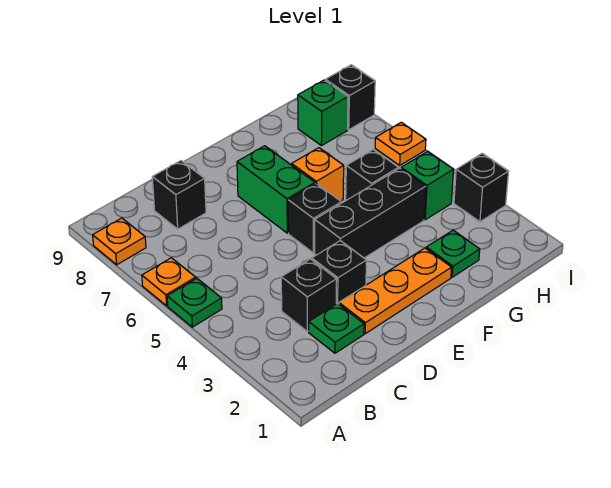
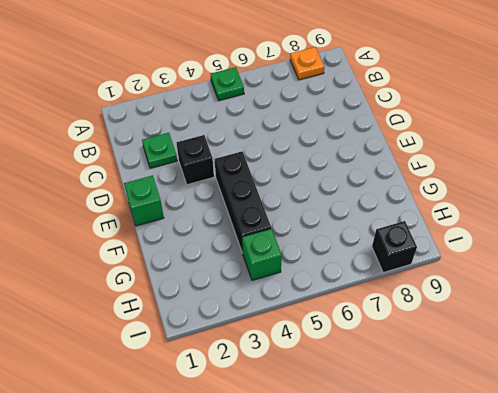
green brick E1 level 1 -> green brick H8 level 1
none -> orange plate A6 level 1
none -> black brick C3 level 1
none -> black brick C8 level 1

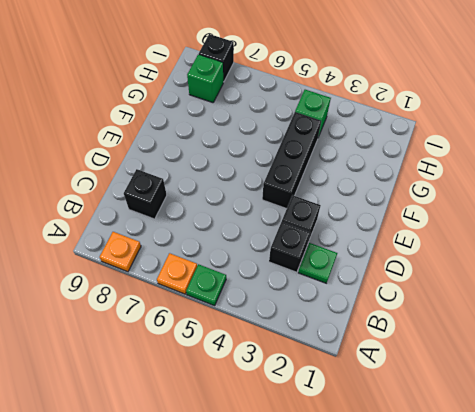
none -> orange plate D2:F2 level 1
none -> black brick E5 level 1
none -> green brick E6:E7 level 1

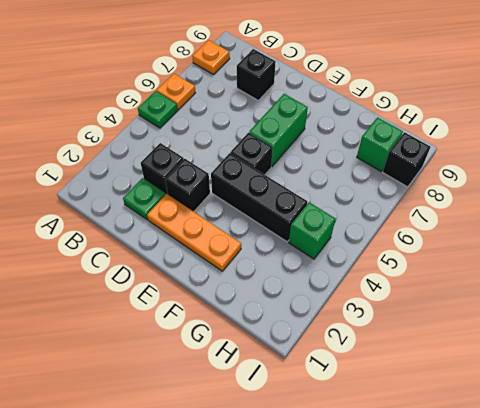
none -> orange brick F6 level 1
none -> green plate G2 level 1
none -> black brick G5 level 1

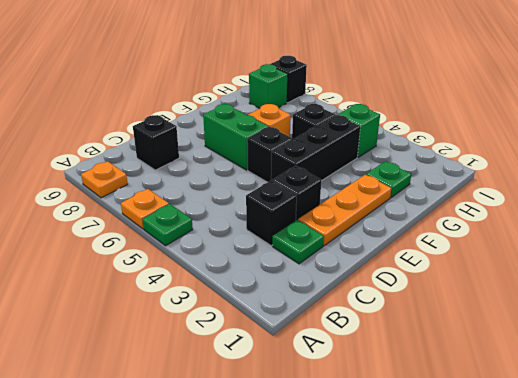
none -> black brick I3 level 1
none -> orange plate I6 level 1

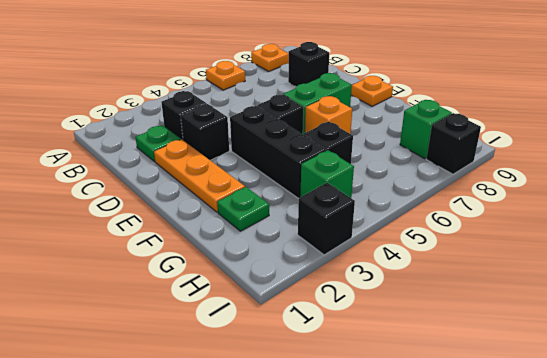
orange plate E9 level 1 -> orange plate I6 level 1
none -> green plate A5 level 1

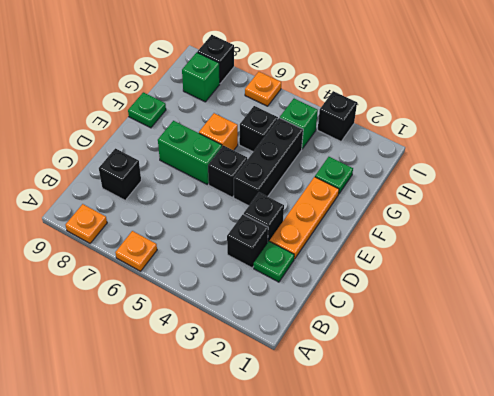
green plate F9 level 1 -> green plate A5 level 1

